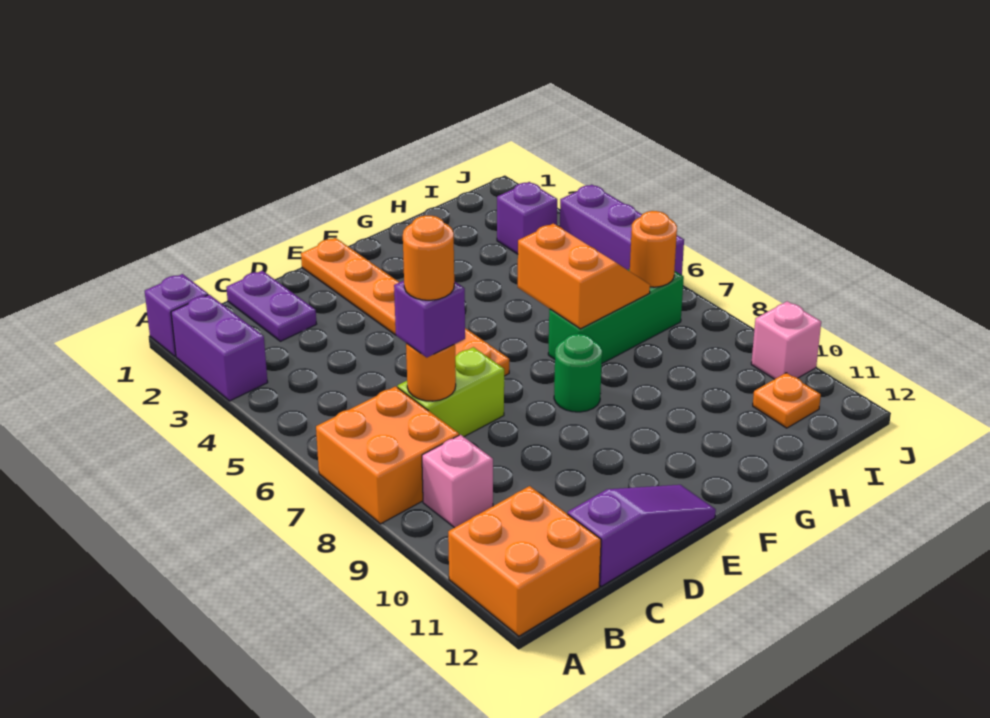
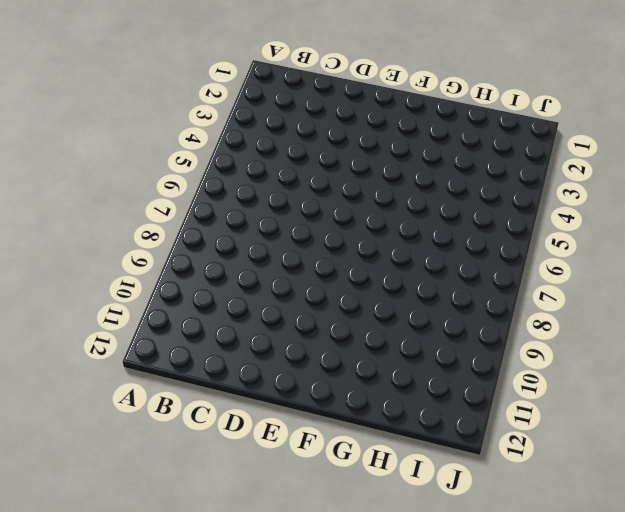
none -> purple brick A1 level 1
none -> purple brick A2:A3 level 1
none -> orange brick A7:B8 level 1

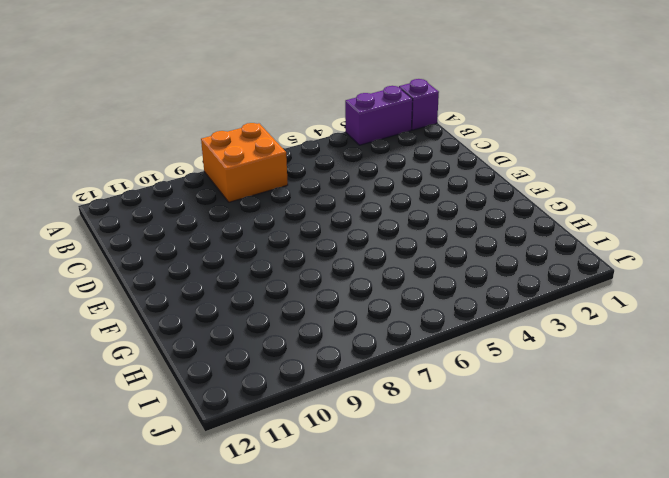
none -> orange brick A11:B12 level 1
none -> pink brick B9 level 1
none -> purple plate C1:C2 level 1

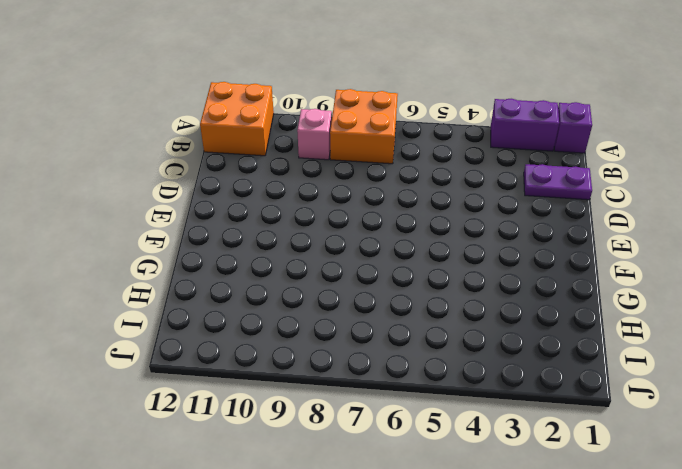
none -> lime brick C7:D7 level 1
none -> purple slope C12:E12 level 1 top C
none -> orange plate E1:E6 level 1

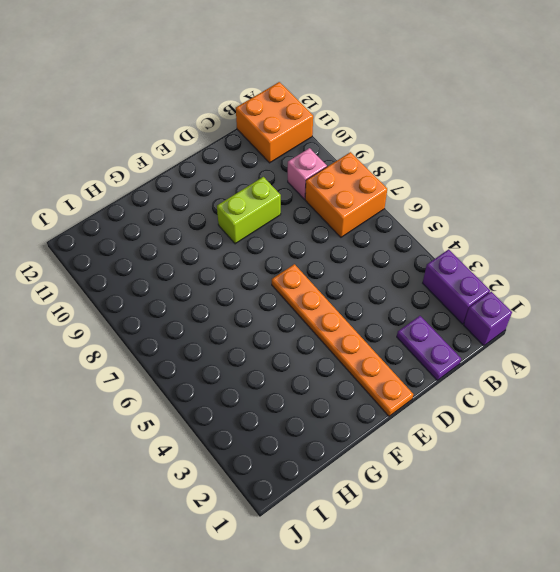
lime brick D9:E9 level 1 -> lime brick C7:D7 level 1
none -> purple slope C12:E12 level 1 top C
none -> green round brick F8 level 1
none -> green brick G7:I7 level 1

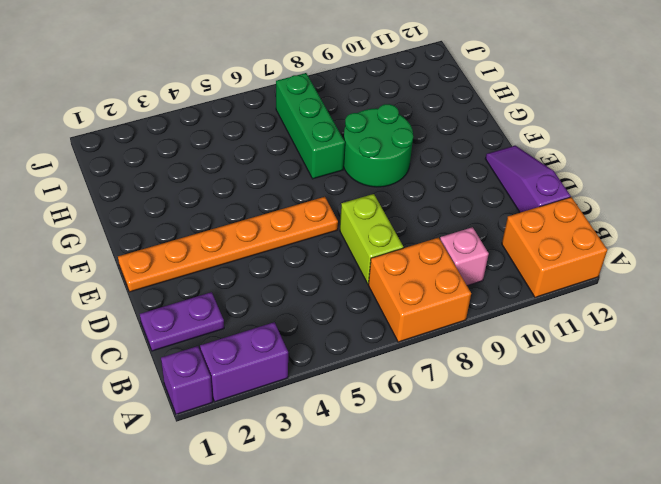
green round brick F8:G9 level 1 -> green round brick F8 level 1
none -> purple brick I3 level 1
none -> orange plate I11 level 1
none -> purple brick J4:J6 level 1

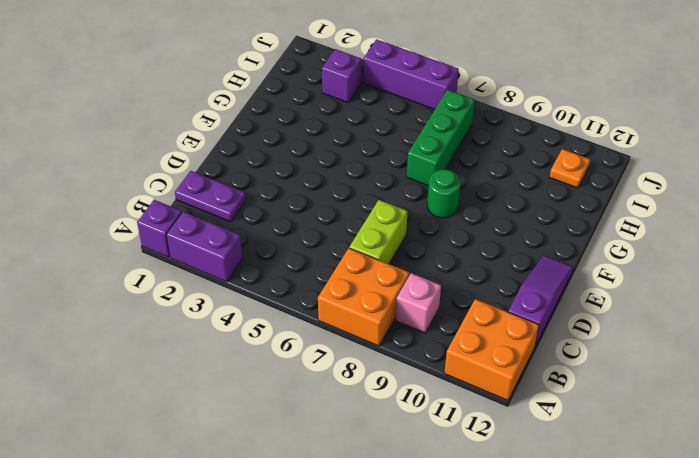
none -> orange plate E1:E6 level 1
none -> pink brick J10 level 1
none -> orange round brick C7 level 2

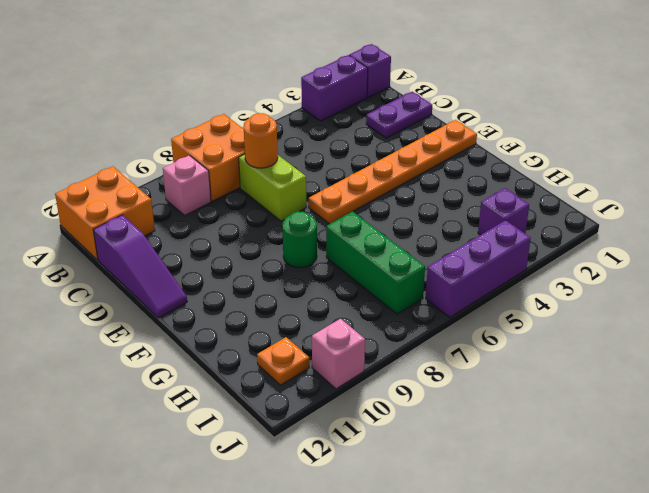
none -> orange slope G6:H7 level 2 top G
none -> orange round brick I7 level 2
none -> purple brick C7 level 3

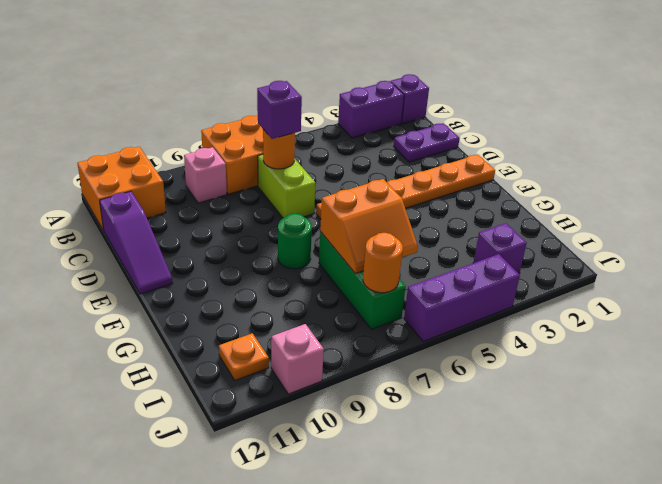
none -> orange round brick C7 level 4

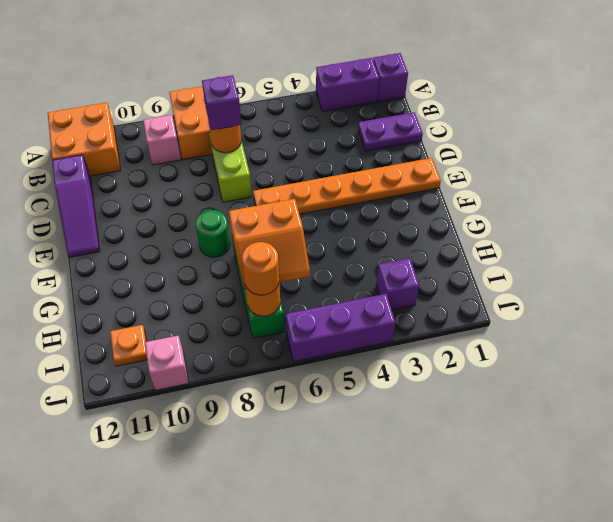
orange round brick I7 level 3 -> orange round brick C7 level 4

